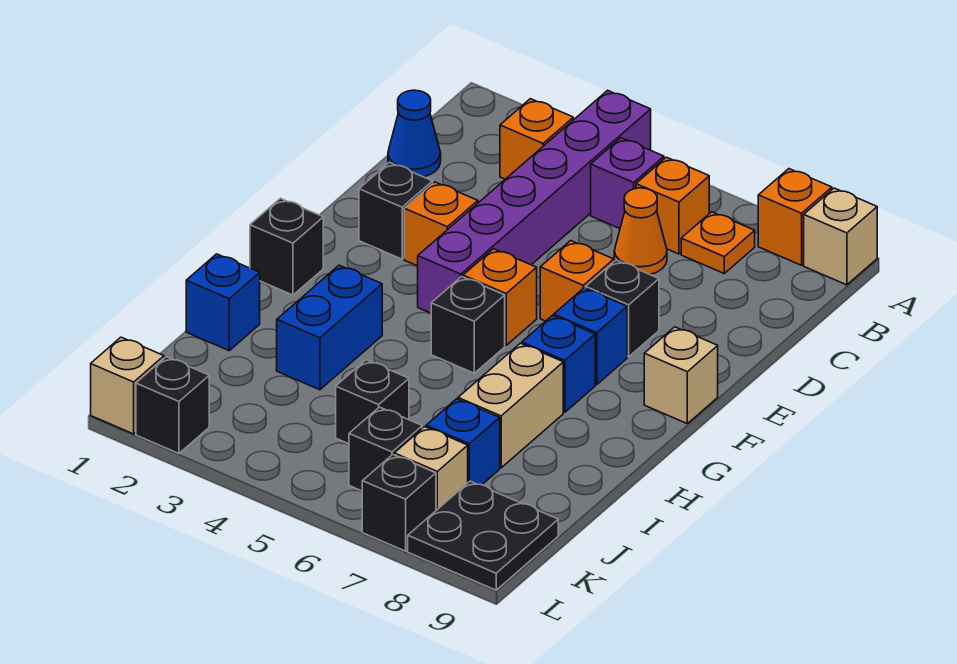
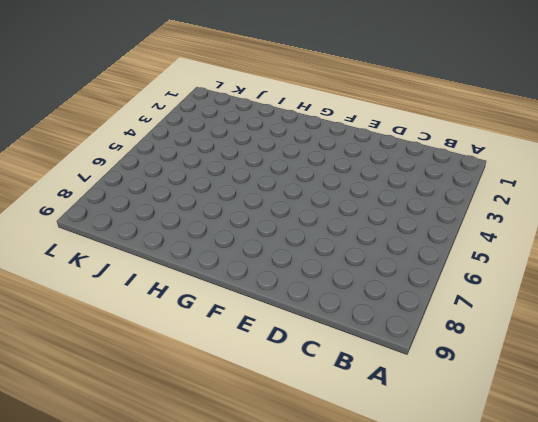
none -> purple brick A4:F4 level 1
none -> orange brick A8 level 1
none -> tan brick A9 level 1
none -> orange brick B3 level 1

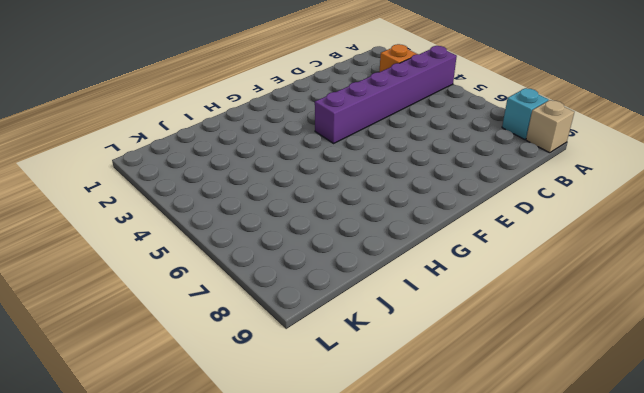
cyan brick A8 level 1 -> orange brick A8 level 1
none -> purple brick B5 level 1
none -> orange brick B6 level 1
none -> orange plate B7 level 1
none -> blue cone C1 level 1

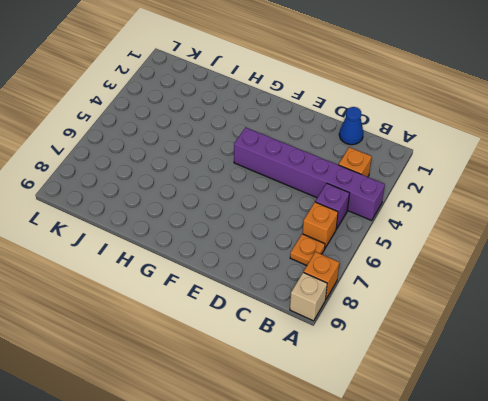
none -> orange cone C6 level 1
none -> black brick E2 level 1
none -> orange brick E3 level 1
none -> orange brick E6 level 1

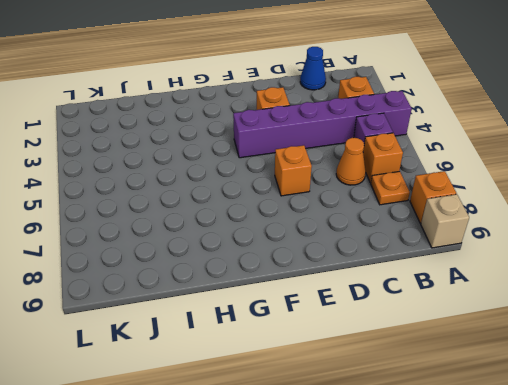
none -> black brick E2 level 1
none -> black brick E7 level 1
none -> orange brick F5 level 1
none -> blue brick F7 level 1

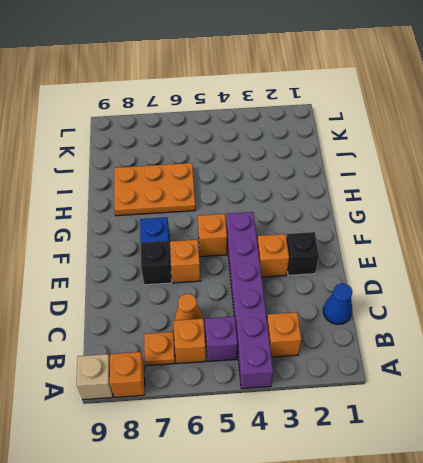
orange plate H6:I8 level 1 -> tan brick H7:I7 level 1
none -> tan brick F9 level 1
none -> black brick G1 level 1
none -> black brick G5 level 1
none -> blue brick G7 level 1

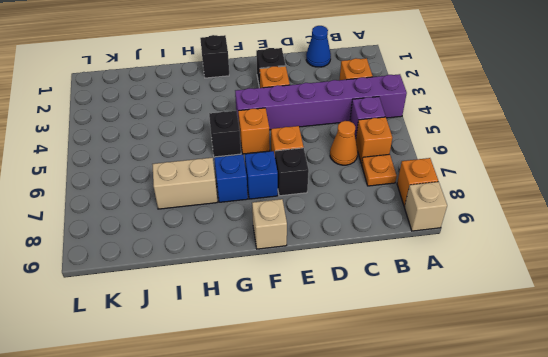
none -> blue brick H3:I3 level 1
none -> blue brick I1 level 1
none -> black brick J5 level 1
none -> blue brick J7 level 1

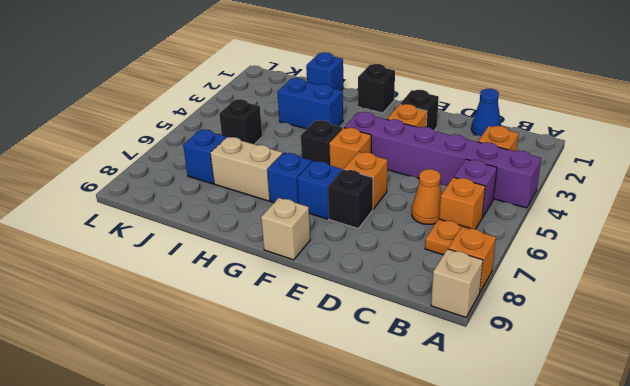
none -> black brick K6 level 1
none -> tan brick K7 level 1
none -> black plate K8:L9 level 1
none -> tan brick L1 level 1

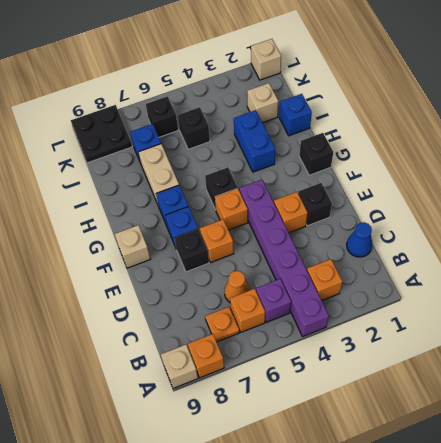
tan brick J2 level 1 -> tan brick K7 level 1
none -> black brick L2 level 1
none -> black brick L7 level 1

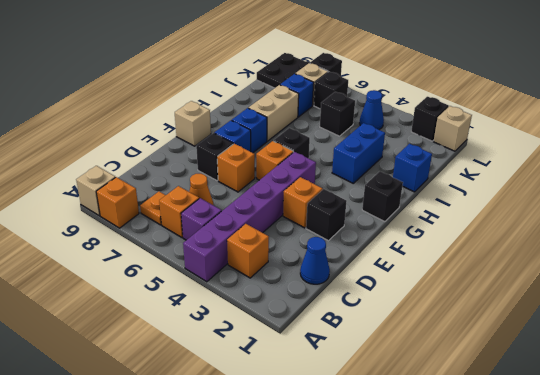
blue cone K4 level 1 -> none

